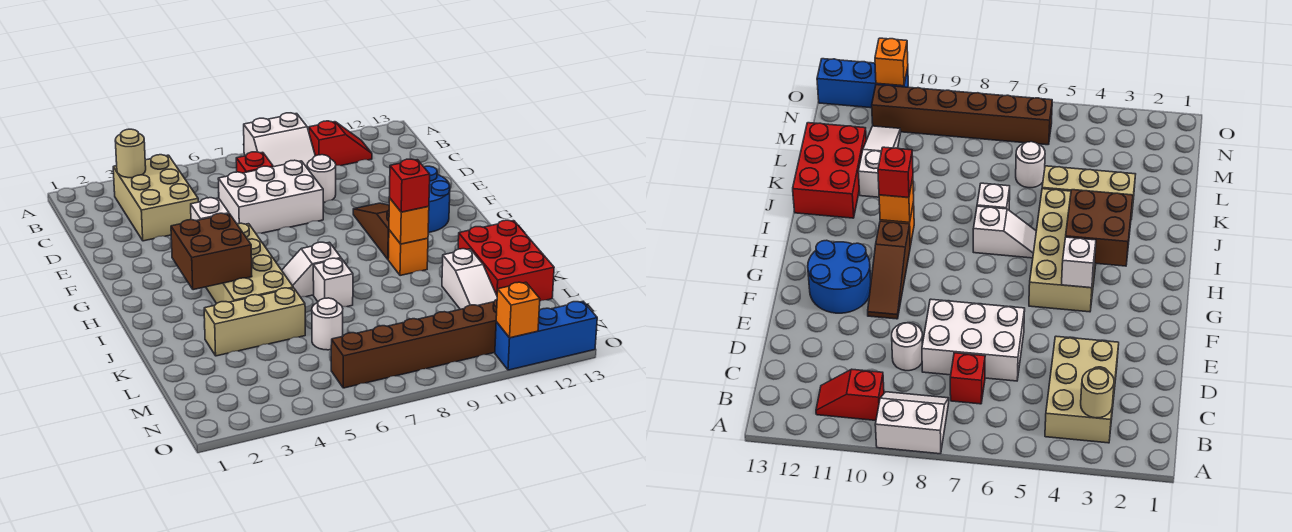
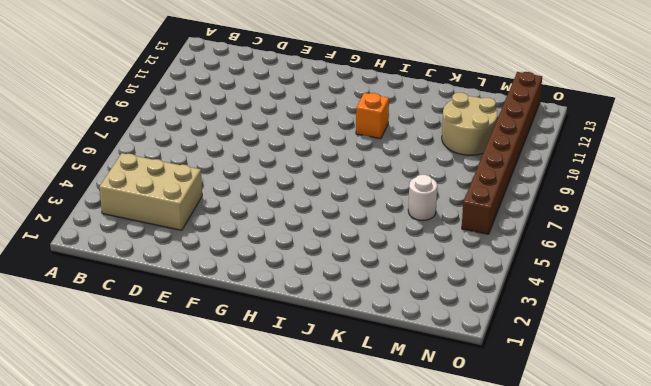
tan round brick L10:M11 level 1 -> white slope K11:M11 level 1 top K
brown brick N6:N13 level 1 -> brown brick N6:N11 level 1
none -> white slope A8:B9 level 1 top A
none -> red slope B10:B11 level 1 top 10
none -> red brick C7 level 1

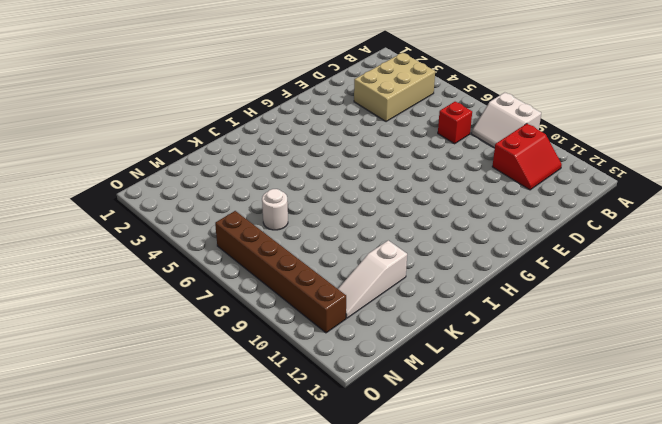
red slope B10:C11 level 1 top 10 -> red slope B10:B11 level 1 top 10
none -> white brick D6:E8 level 1
none -> white round brick D9 level 1
none -> brown slope F10:H10 level 1 top H

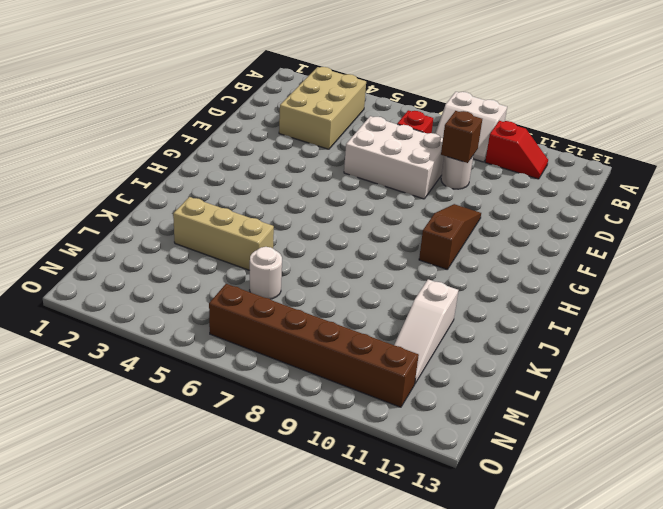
brown brick D9 level 2 -> none
none -> blue round brick F11:G12 level 1
none -> tan brick G4:J5 level 1
none -> white slope I6:I7 level 1 top 7

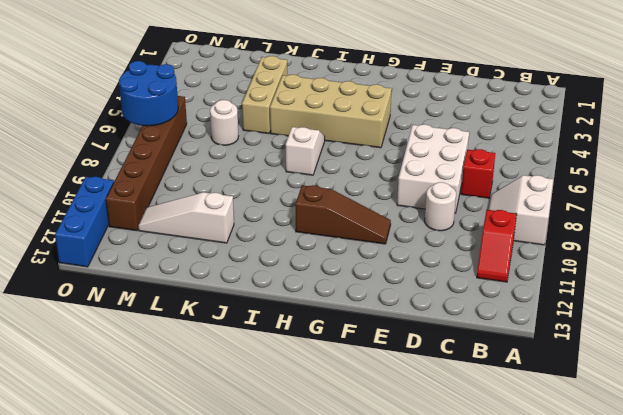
blue round brick N6:O7 level 2 -> blue round brick F11:G12 level 1
none -> tan brick B3:D4 level 1
none -> orange brick I10 level 1
none -> white brick J7 level 1

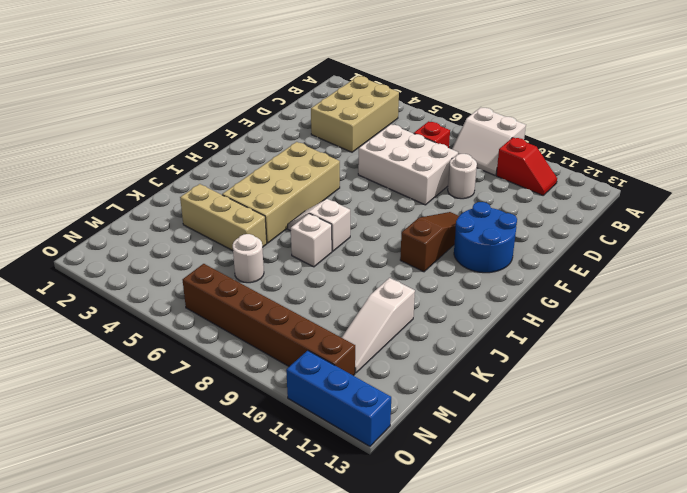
none -> orange brick I10 level 1
none -> red brick J12:L13 level 1
none -> tan round brick B3 level 2

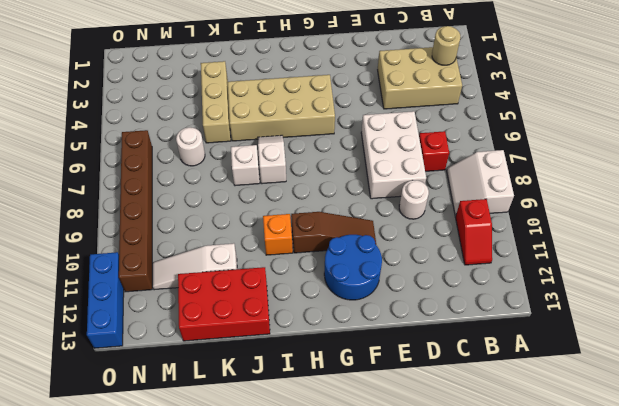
none -> white brick G4 level 2
none -> brown brick H3:I4 level 2
none -> orange brick I10 level 2

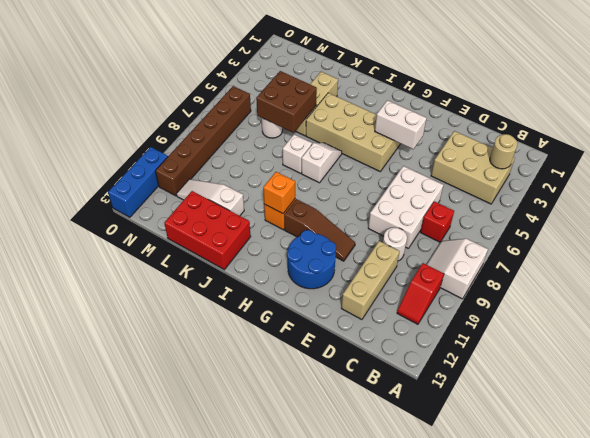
tan brick D10:D12 level 1 -> none
white brick F4:G4 level 2 -> white brick G4 level 2
brown brick K5:L6 level 2 -> brown brick H3:I4 level 2
none -> orange brick O11 level 2
none -> red brick I10 level 3

